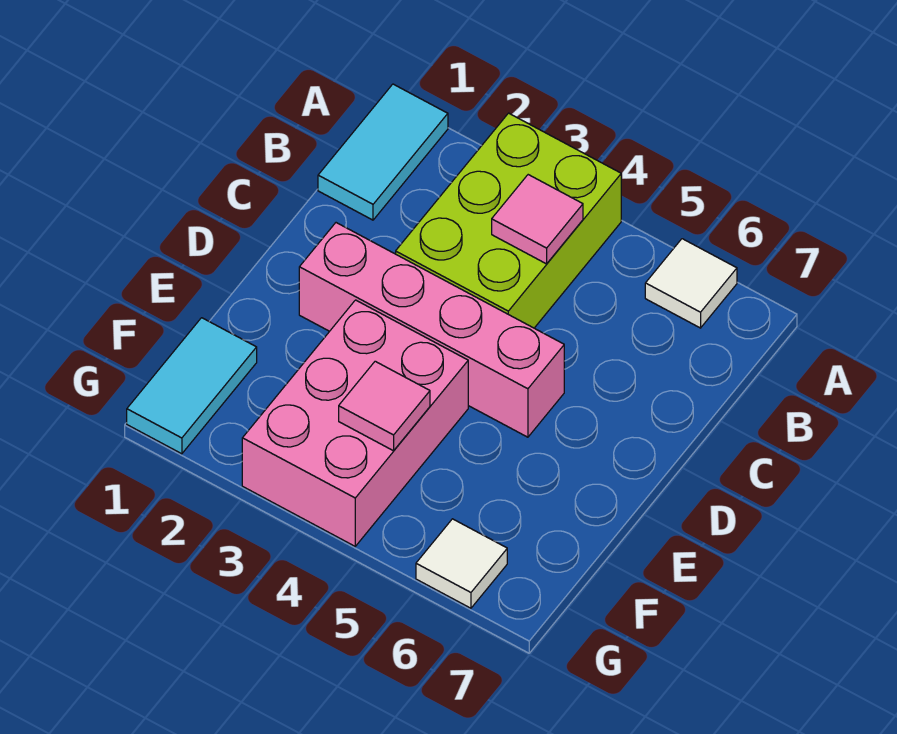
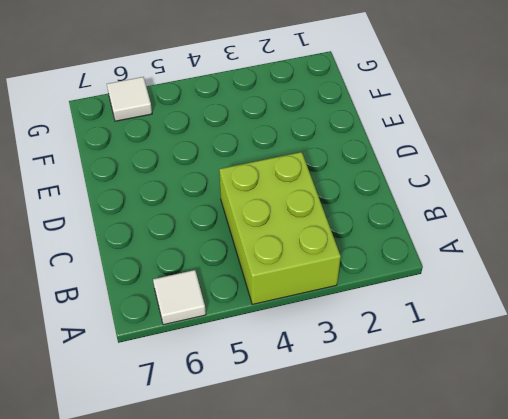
none -> cyan tile A1:B1 level 1
none -> pink brick D2:D5 level 1

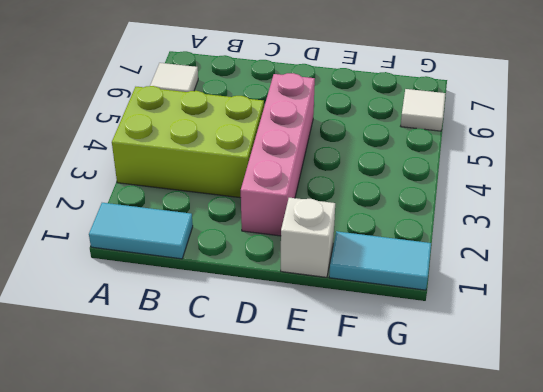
white brick E1 level 1 -> none
none -> pink brick E3:G4 level 1
none -> pink tile B4 level 2

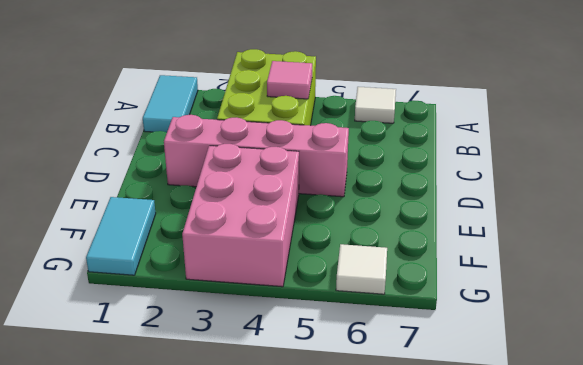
none -> pink tile F4 level 2

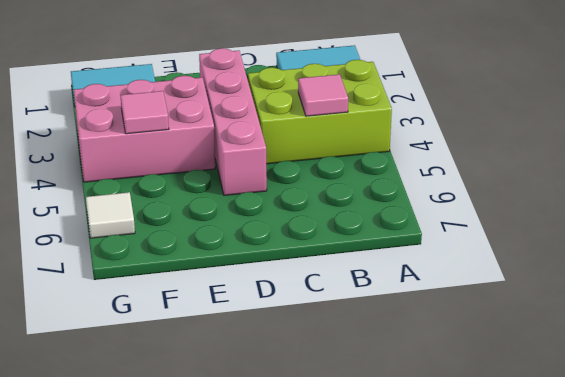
none -> white tile A6 level 1

